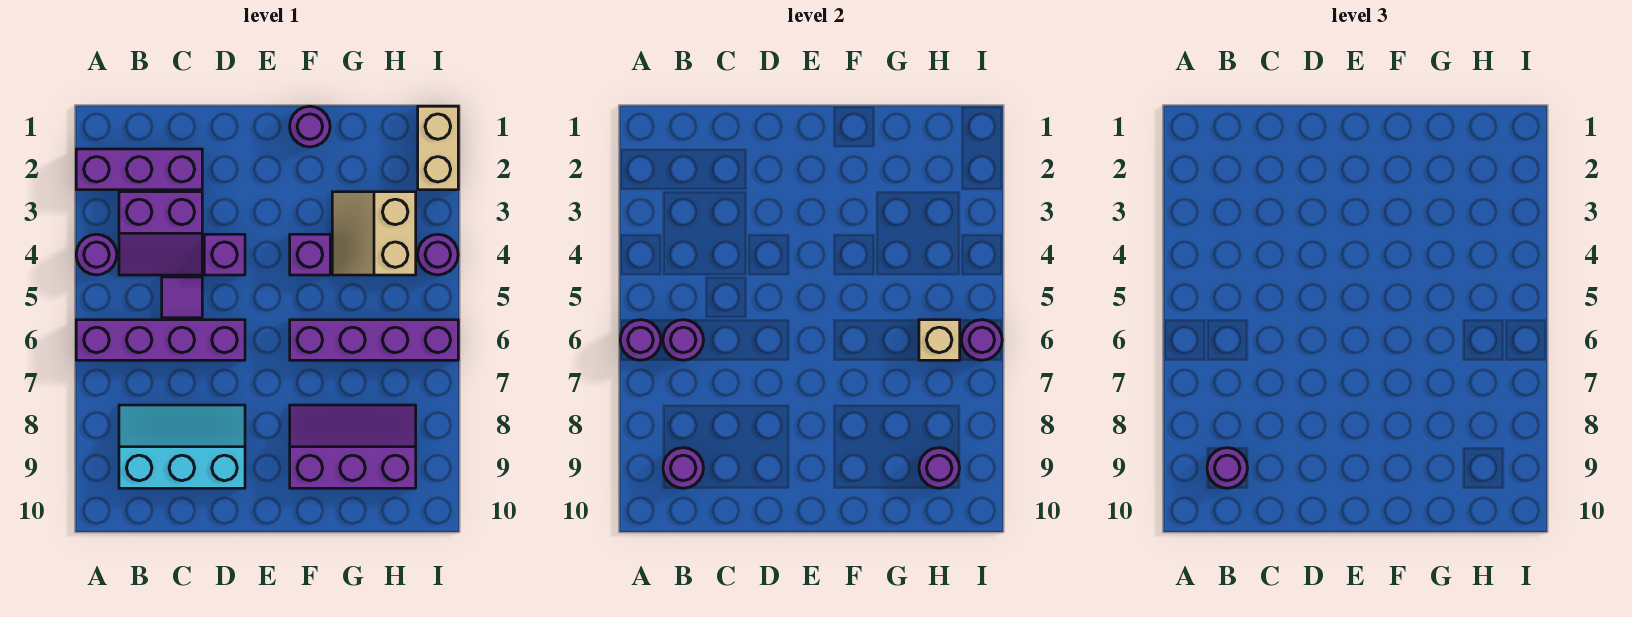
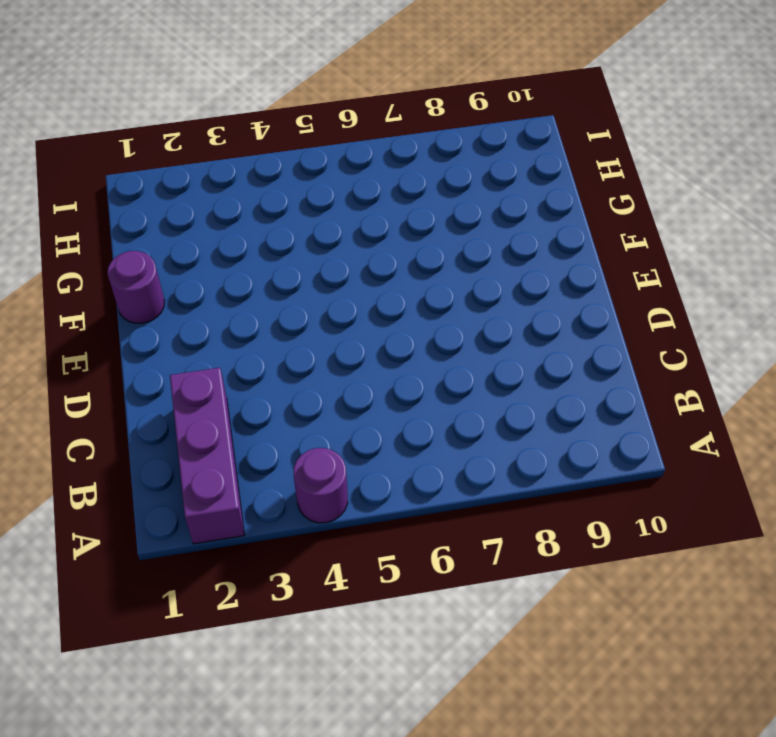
none -> purple brick A6:D6 level 1
none -> purple slope B3:C4 level 1 top 3
none -> cyan slope B8:D9 level 1 top 9

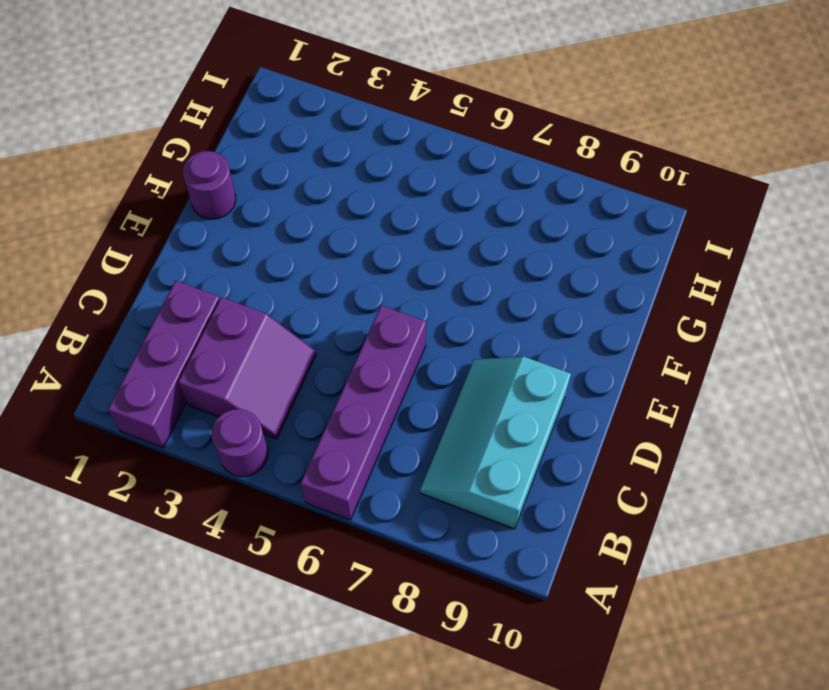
none -> purple tile C5 level 1
none -> purple brick D4 level 1
none -> purple brick F4 level 1

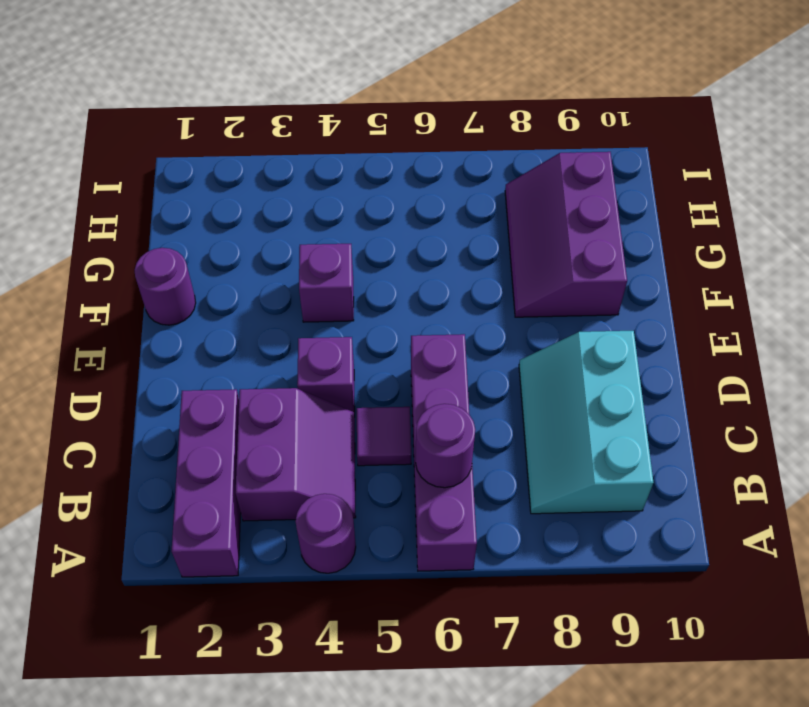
none -> purple brick F6:I6 level 1
none -> tan slope G3:H4 level 1 top H
none -> tan brick I1:I2 level 1

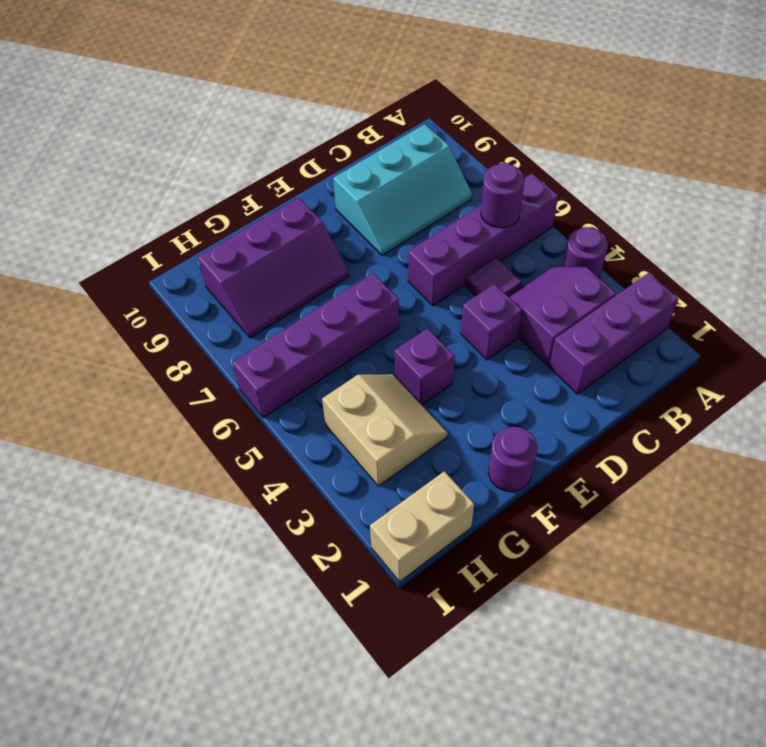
tan brick H1:I1 level 1 -> tan brick I1:I2 level 1
none -> purple round brick I4 level 1
none -> purple round brick A6 level 2
none -> purple round brick B9 level 2

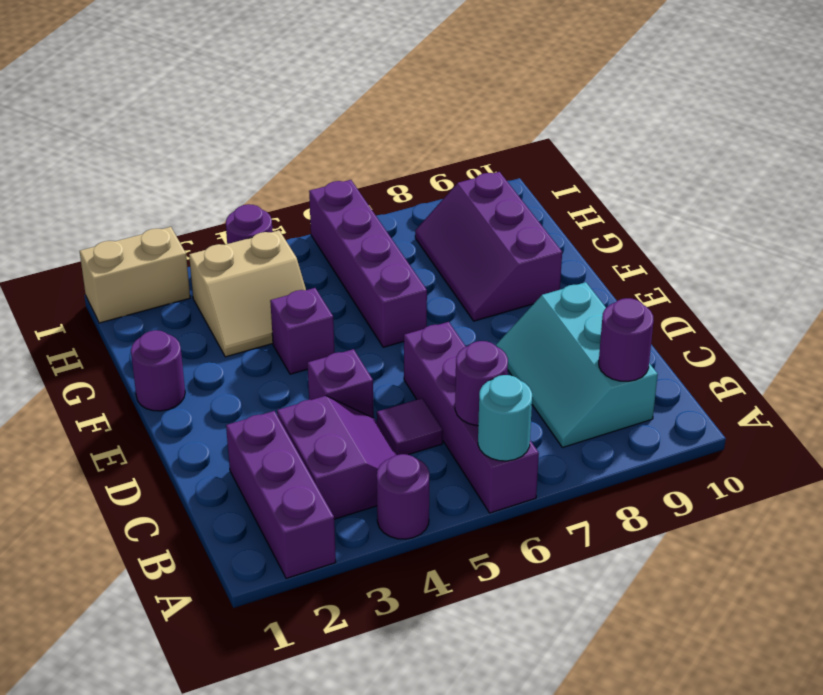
cyan round brick A6 level 2 -> purple round brick A6 level 2
none -> tan brick H6 level 2
none -> purple round brick H9 level 2
none -> purple round brick I6 level 2

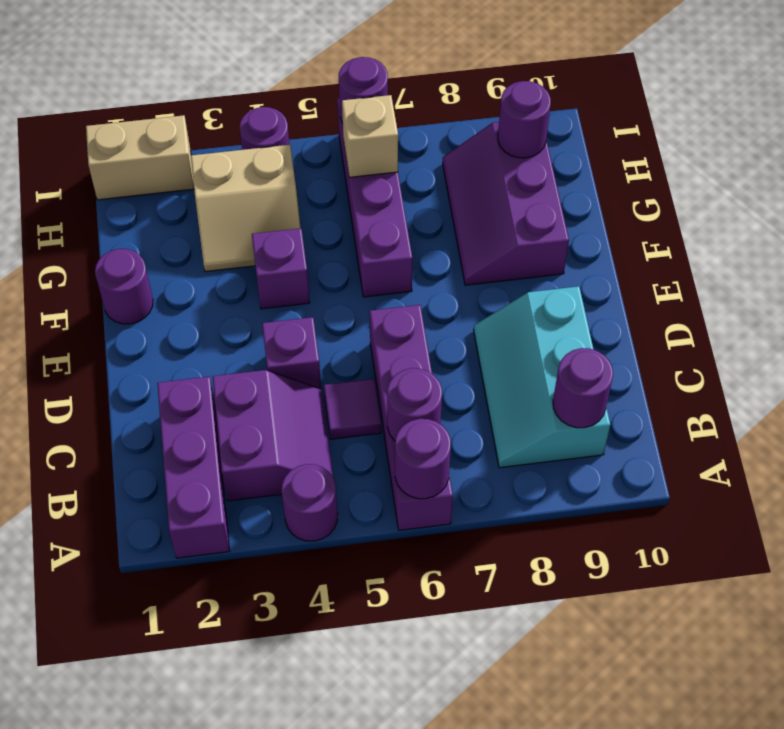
none -> purple round brick B9 level 3

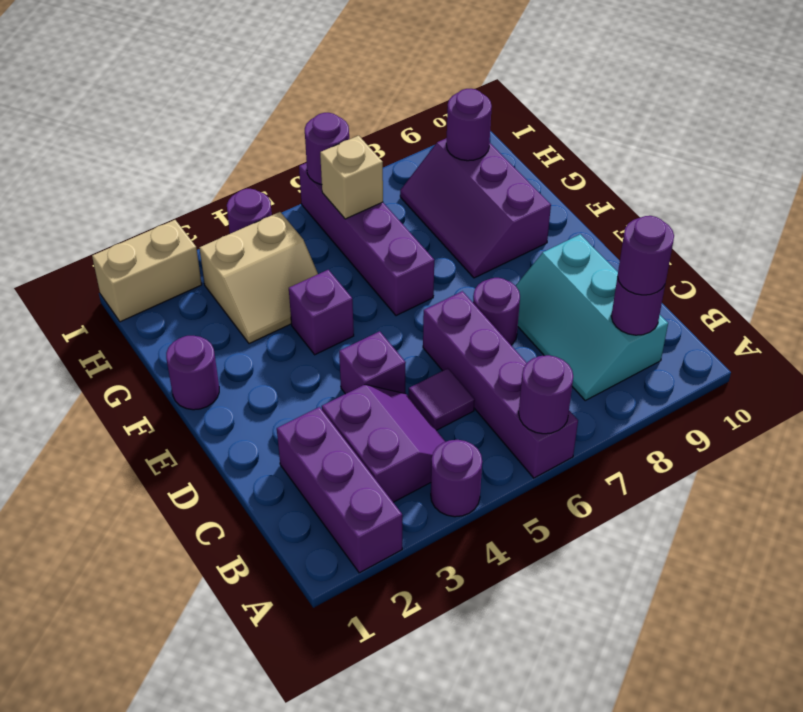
purple round brick D7 level 1 -> purple round brick B6 level 2

